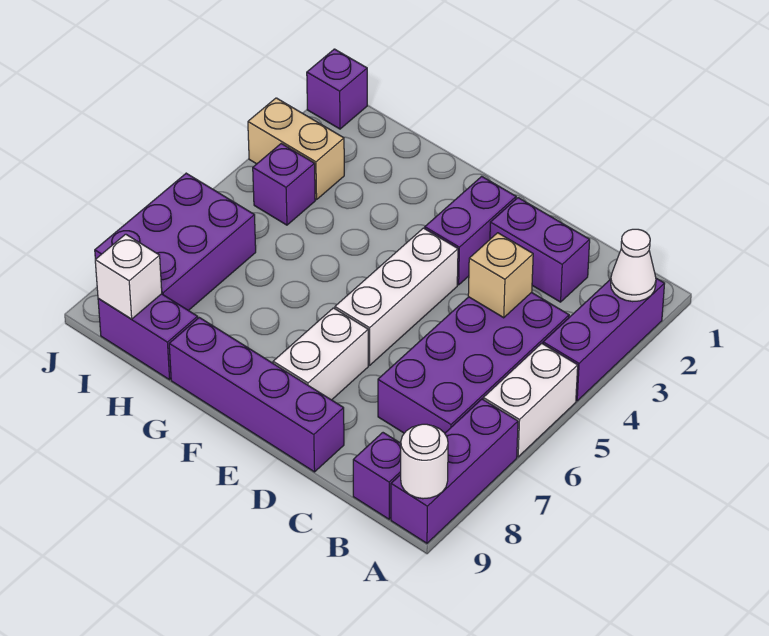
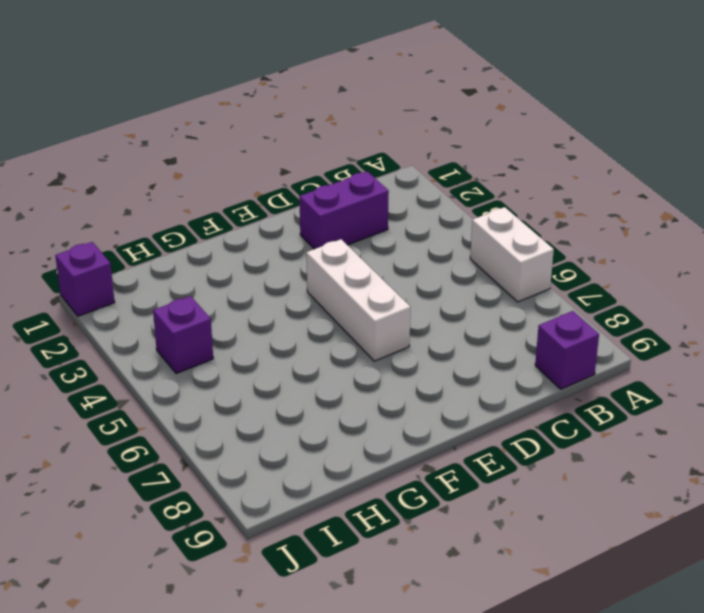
none -> purple brick A2:A4 level 1
none -> purple brick A7:A9 level 1
none -> purple brick B4:C7 level 1

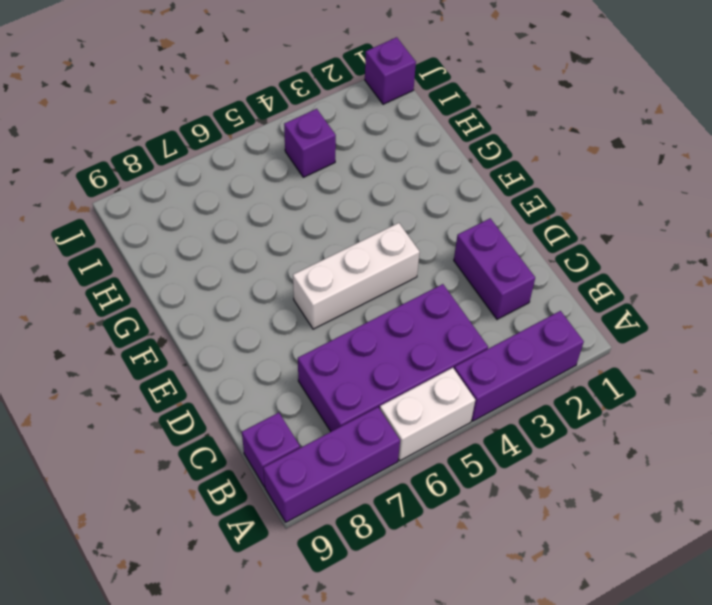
none -> purple brick D9:G9 level 1
none -> purple brick E2:E3 level 1
none -> white brick E7:E8 level 1

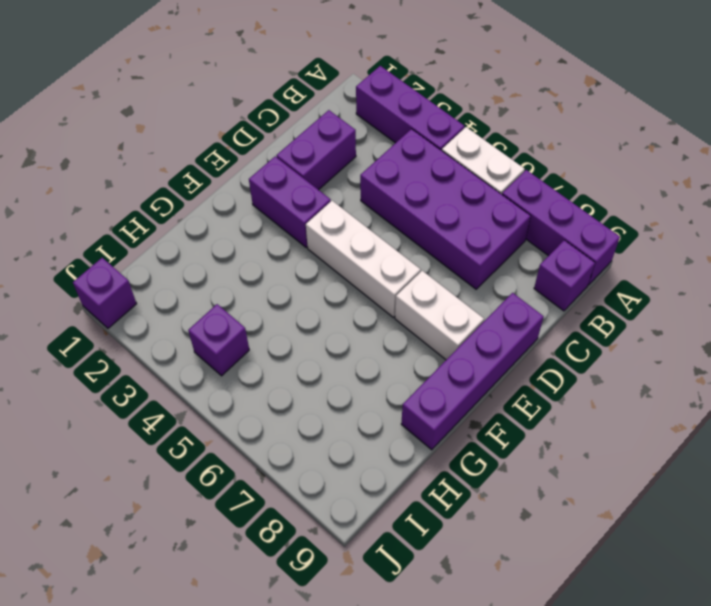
none -> purple brick H9:I9 level 1
none -> tan brick I3:J3 level 1
none -> purple brick I6:J8 level 1

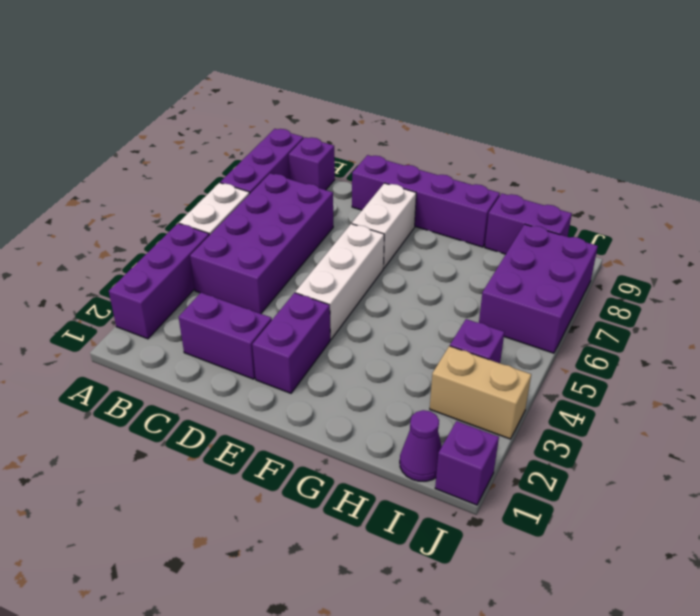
purple cone I1 level 1 -> none
none -> white cone A2 level 2
none -> white round brick A9 level 2
none -> tan brick C4 level 2

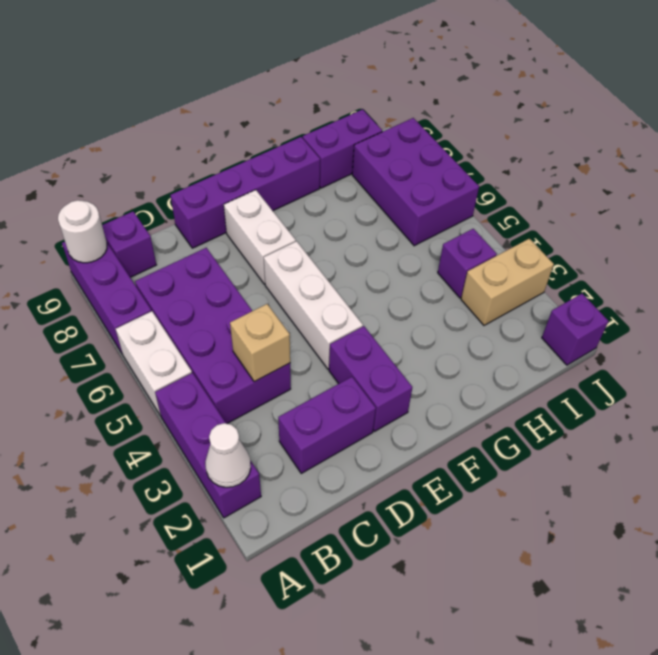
none -> white brick I9 level 2

